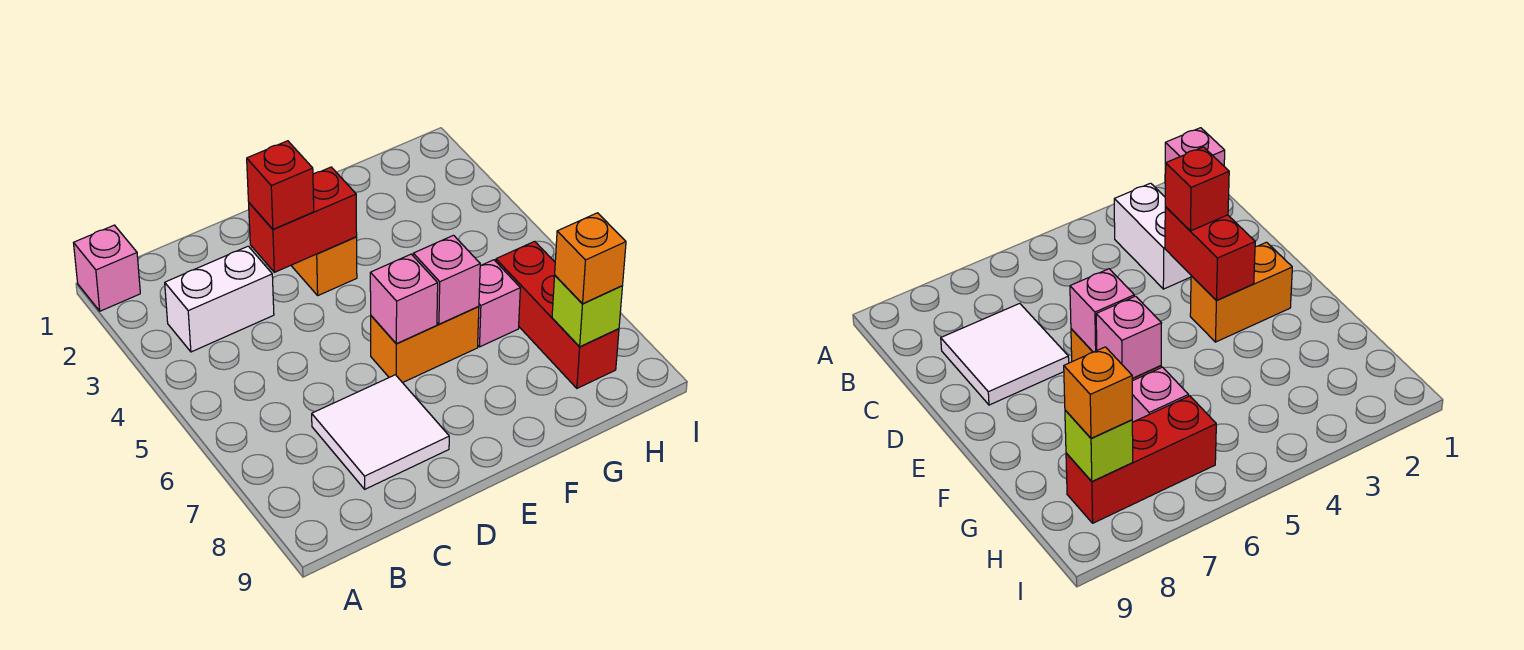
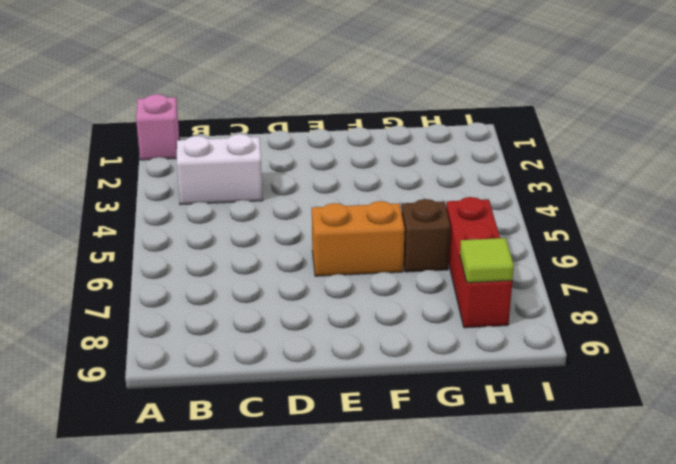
brown brick G6 level 1 -> pink brick G6 level 1
lime tile H8 level 2 -> lime brick H8 level 2
none -> white tile C7:D8 level 1
none -> orange brick E2:E3 level 1
none -> red brick D3:E3 level 2

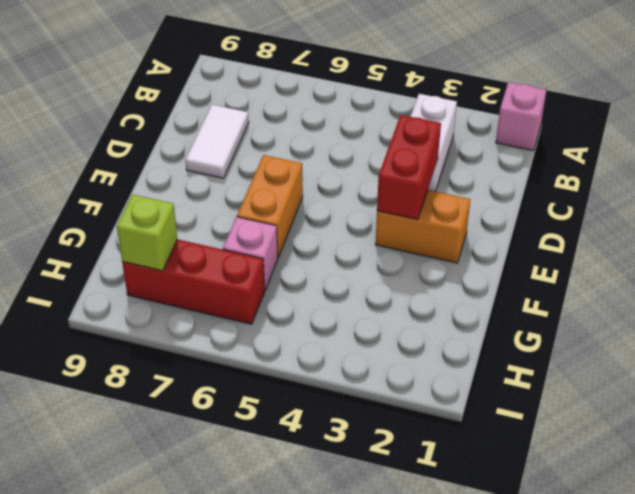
white tile C8:D8 level 1 -> white tile C7:D8 level 1
none -> pink brick E6 level 2
none -> pink brick F6 level 2
none -> red brick D3 level 3

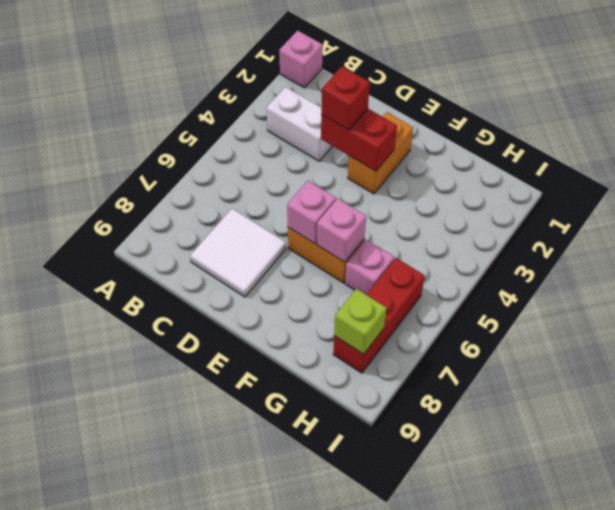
none -> orange brick H8 level 3

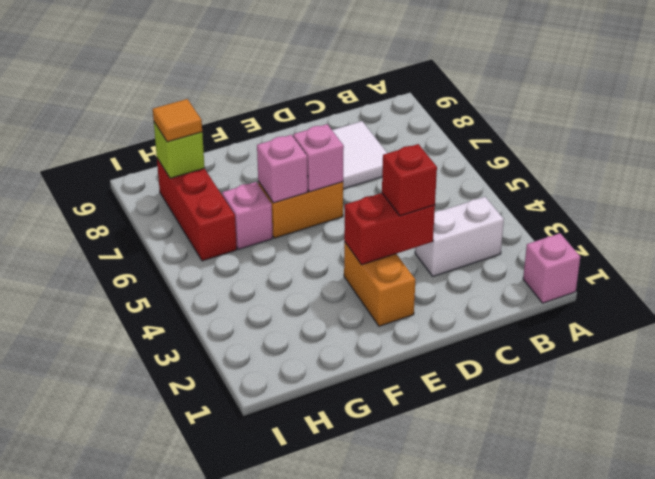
orange tile H8 level 3 -> orange brick H8 level 3

